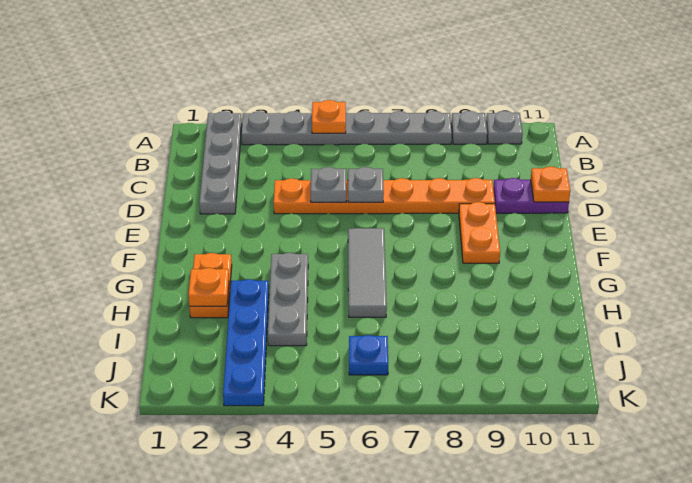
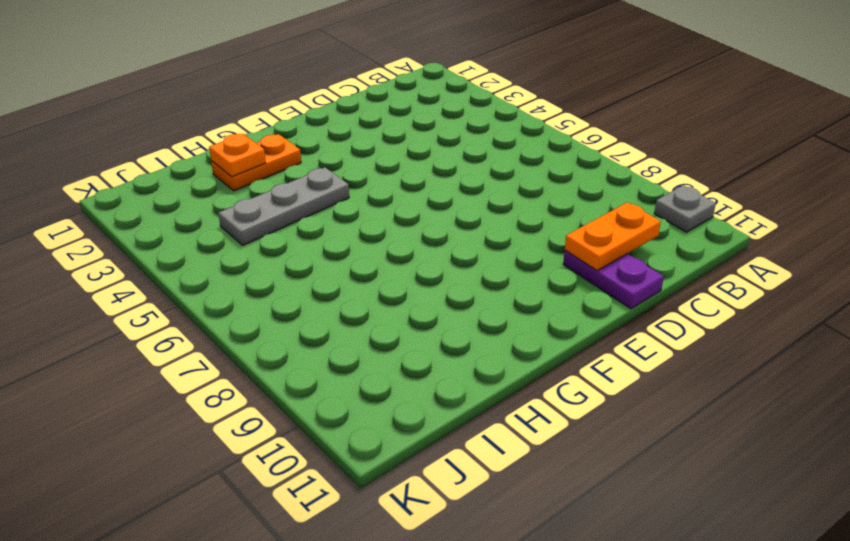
orange plate C10:D10 level 2 -> orange plate E9:F9 level 1
none -> grey plate A2:D2 level 1
none -> grey plate A3:A8 level 1
none -> grey plate A9 level 1

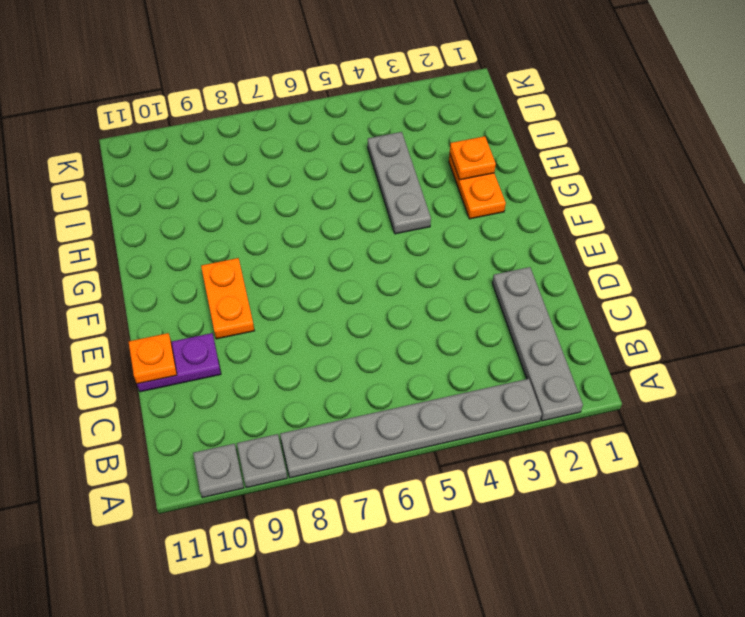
none -> orange plate D4:D9 level 1
none -> grey tile F6:H6 level 1
none -> blue plate H3:K3 level 1

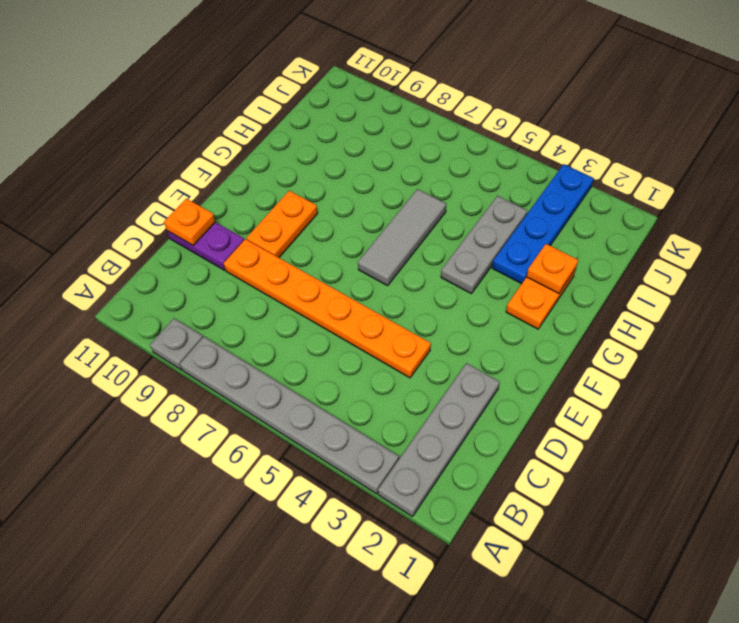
none -> grey plate A10 level 1
none -> blue plate J6 level 1
none -> orange plate A5 level 2

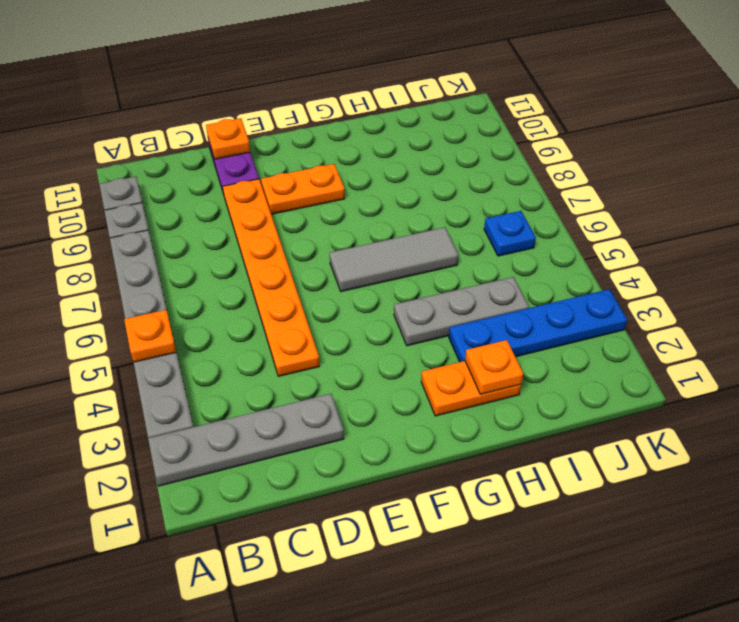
none -> grey plate D5 level 2
none -> grey plate D6 level 2

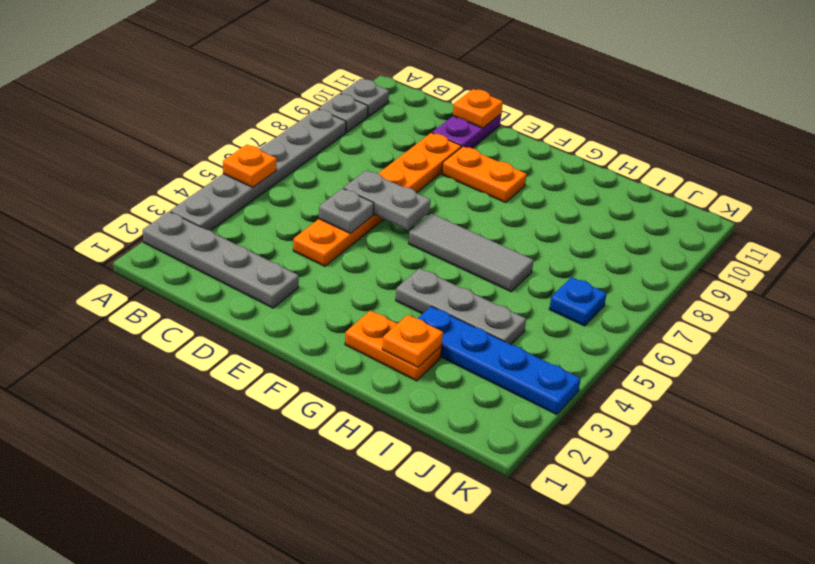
grey plate D6:E6 level 2 -> grey plate D6 level 2

